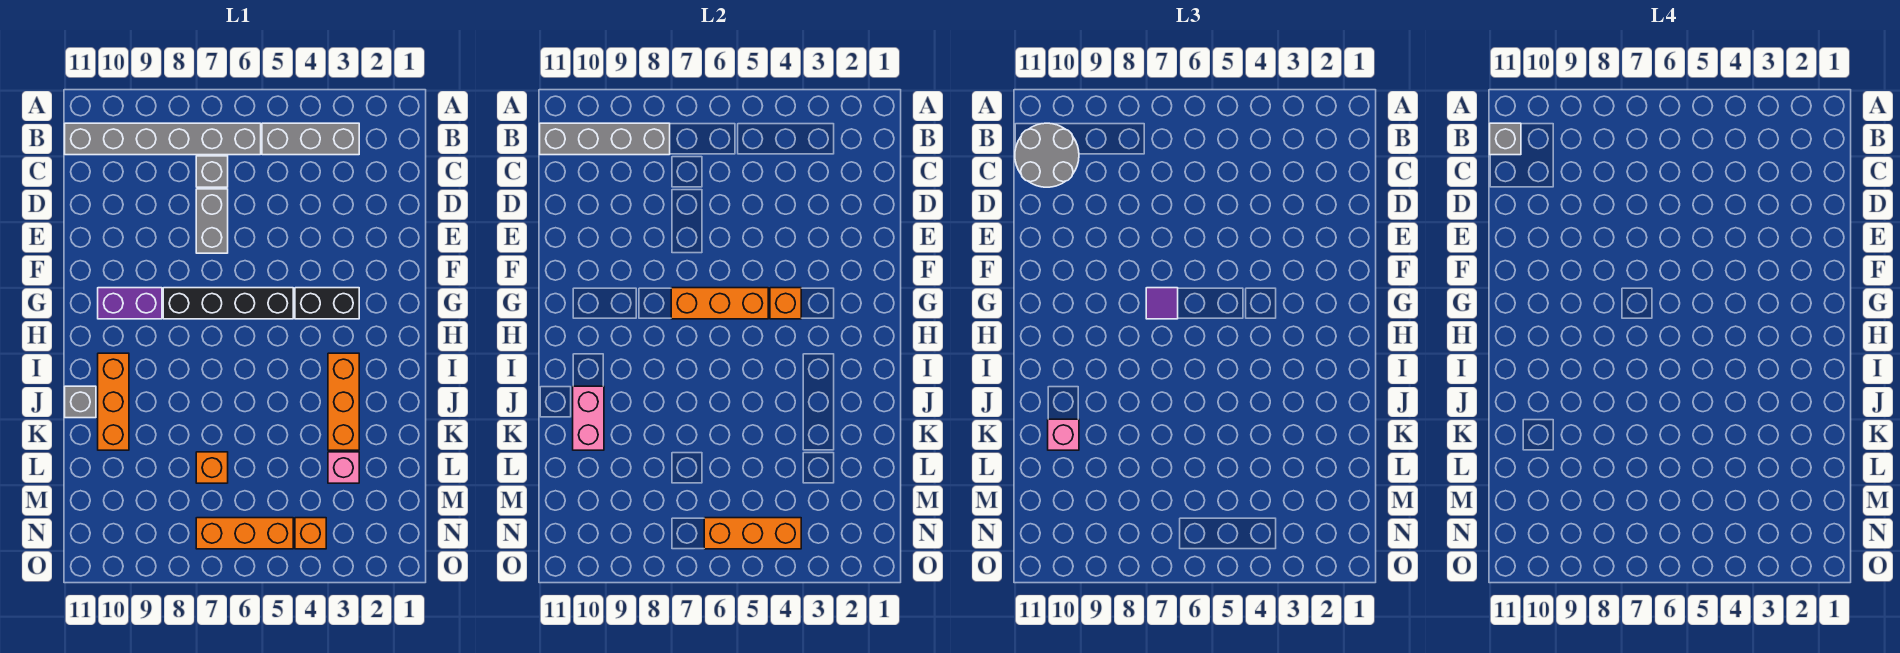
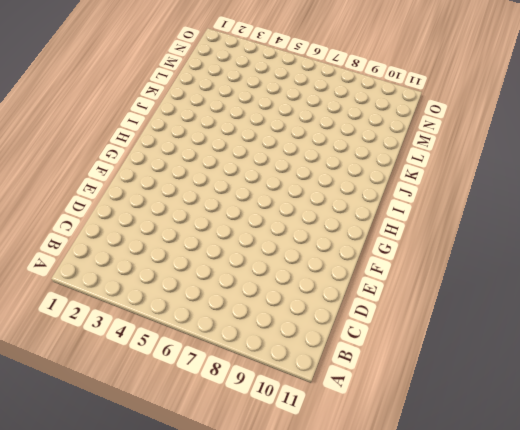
none -> grey brick B3:B5 level 1
none -> grey brick B6:B11 level 1
none -> grey brick C7 level 1

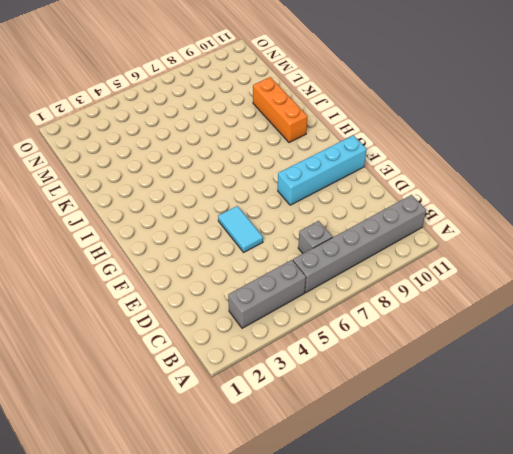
cyan tile E5:F5 level 1 -> none
cyan brick F8:F11 level 1 -> none
none -> grey brick D7:E7 level 1
none -> black brick G3:G4 level 1
none -> black brick G5:G8 level 1

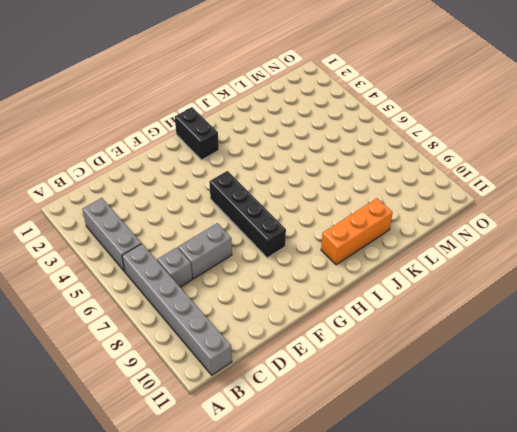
black brick H1:H2 level 1 -> black brick G3:G4 level 1
none -> purple brick G9:G10 level 1
none -> orange brick I3:K3 level 1
none -> grey brick J11 level 1

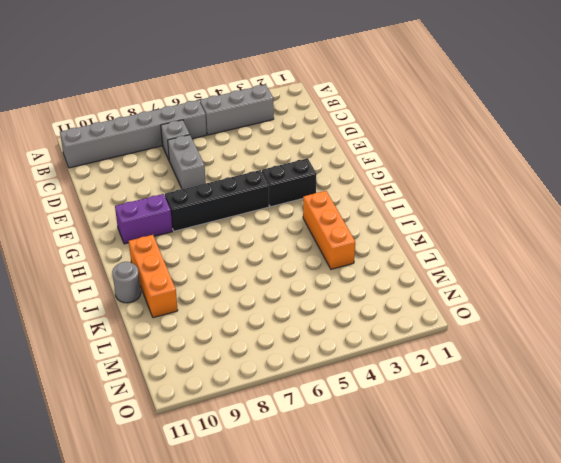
grey round brick J11 level 1 -> grey brick J11 level 1
none -> pink brick L3 level 1
none -> orange brick L7 level 1
none -> orange brick N4 level 1

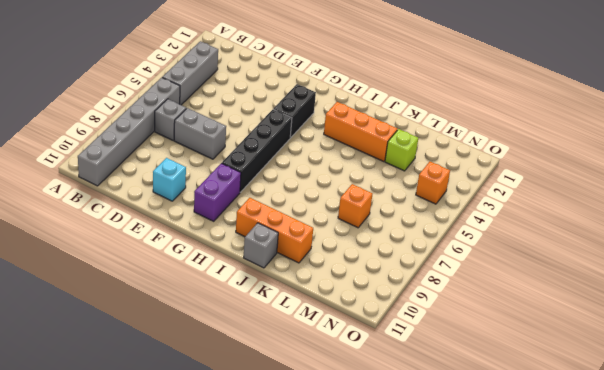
cyan brick E10 level 1 -> none
lime brick L3 level 1 -> pink brick L3 level 1
none -> orange brick N5:N7 level 1
none -> grey brick B8:B11 level 2
none -> orange brick G4 level 2

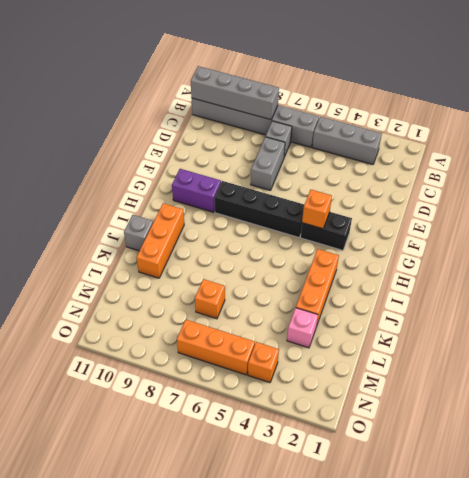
none -> orange brick G5:G7 level 2
none -> pink brick J10:K10 level 2
none -> orange brick N4:N6 level 2

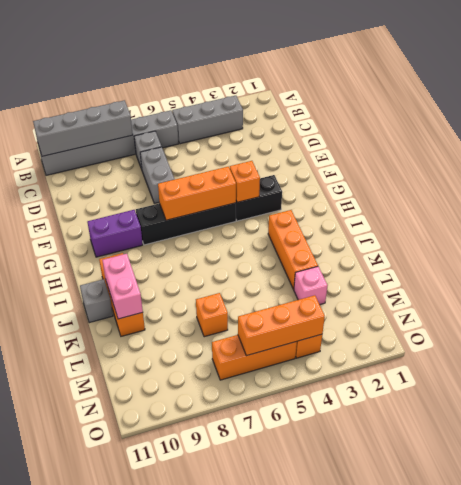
none -> grey round brick B10:C11 level 3
none -> purple tile G7 level 3
none -> pink brick K10 level 3

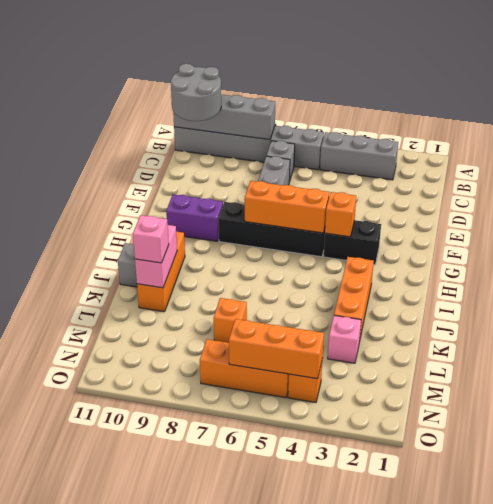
none -> purple tile G7 level 3
none -> grey brick B11 level 4

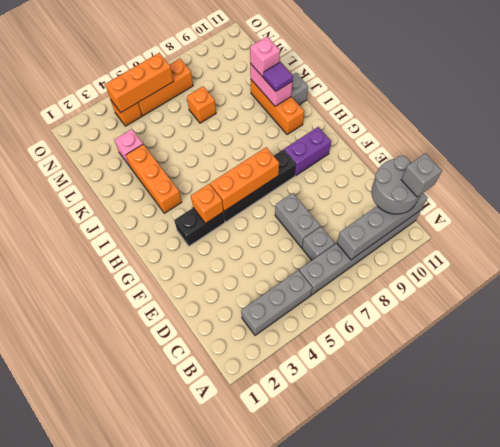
purple tile J10 level 3 -> purple tile G7 level 3

